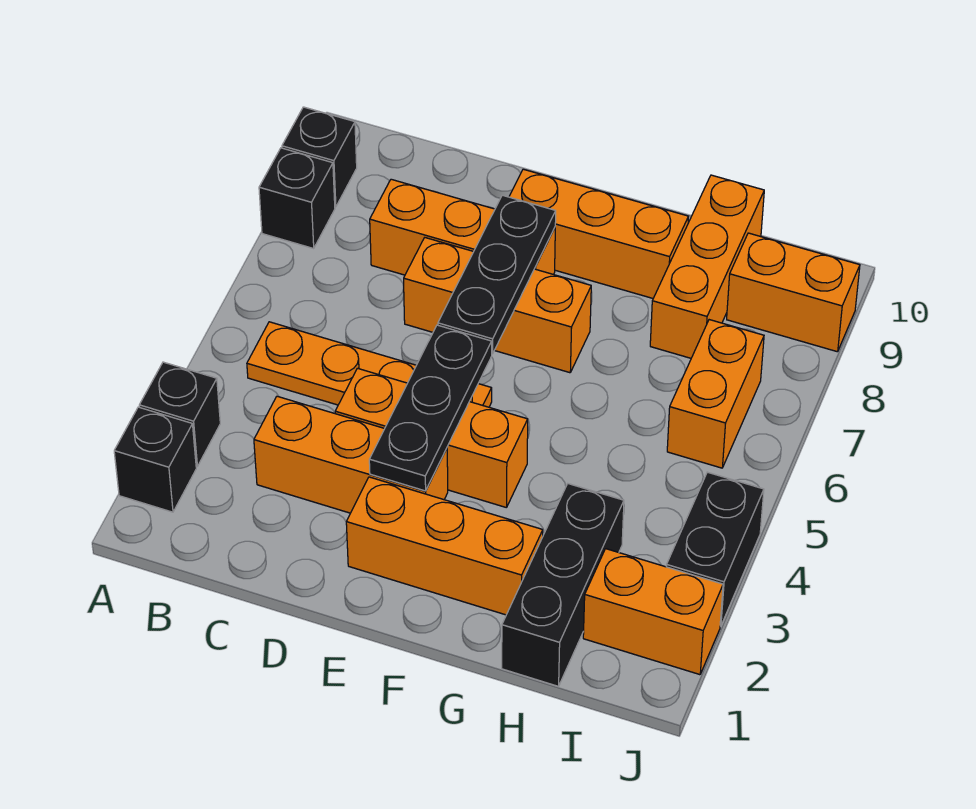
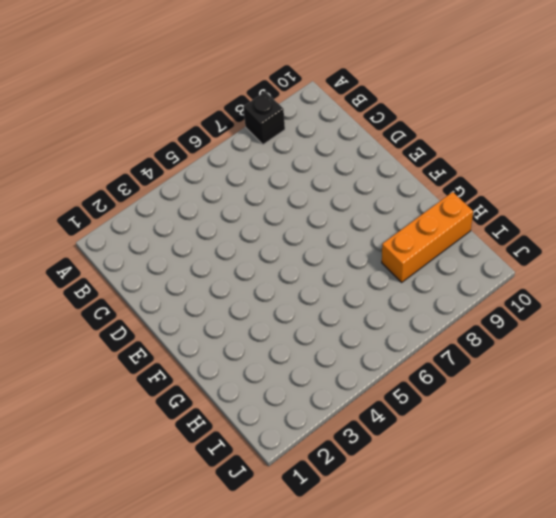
none -> black brick A2 level 1
none -> black brick A3 level 1
none -> black brick A9 level 1

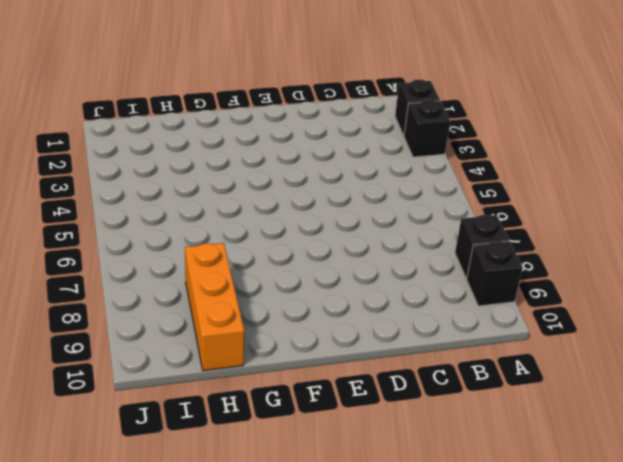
none -> orange plate B5:E5 level 1
none -> orange brick C3:E3 level 1
none -> orange brick C8:E8 level 1

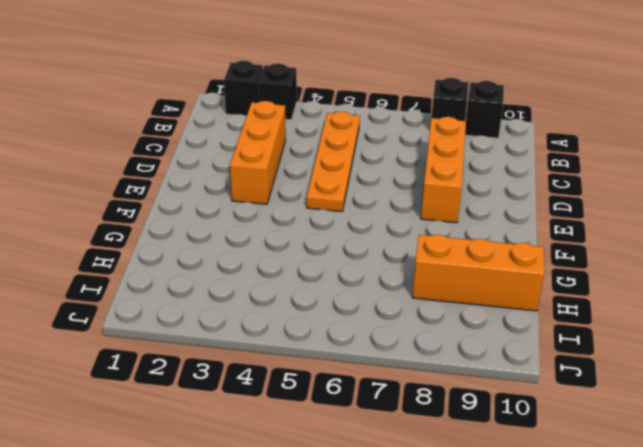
none -> orange brick D4:F4 level 1
none -> orange brick D7:F7 level 1
none -> orange brick E2:G2 level 1

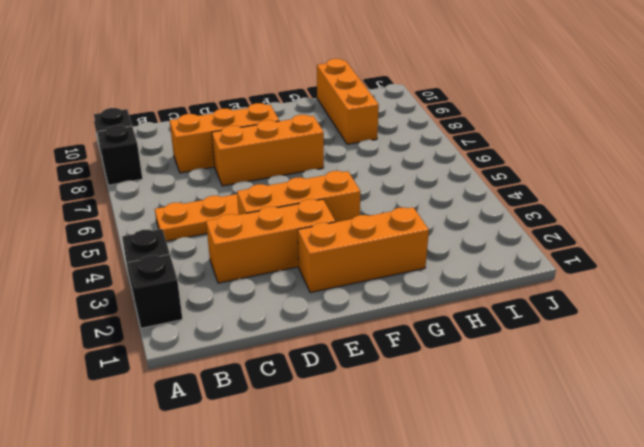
none -> orange brick E9:G9 level 1
none -> black brick H1:H3 level 1
none -> orange brick I2:J2 level 1

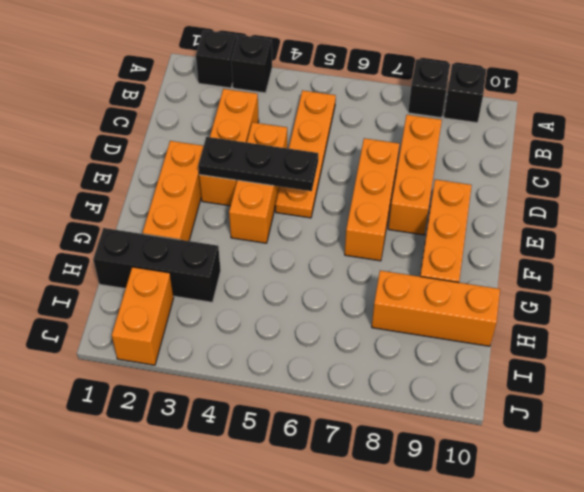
none -> orange brick I6:I7 level 1
none -> orange brick I9:J9 level 1
none -> black brick J3:J4 level 1

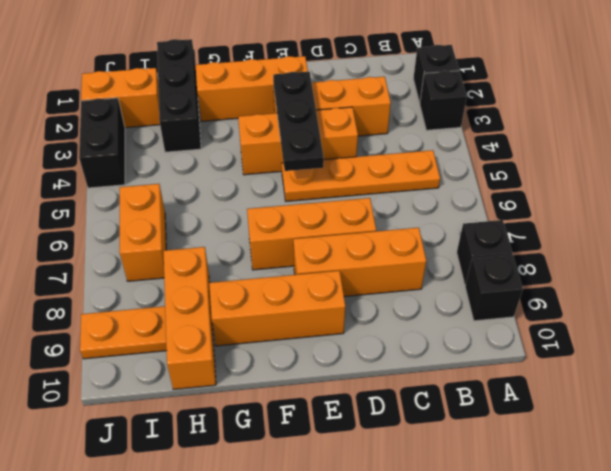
orange plate I9:J9 level 1 -> orange brick I9:J9 level 1
none -> black plate E6:E8 level 2

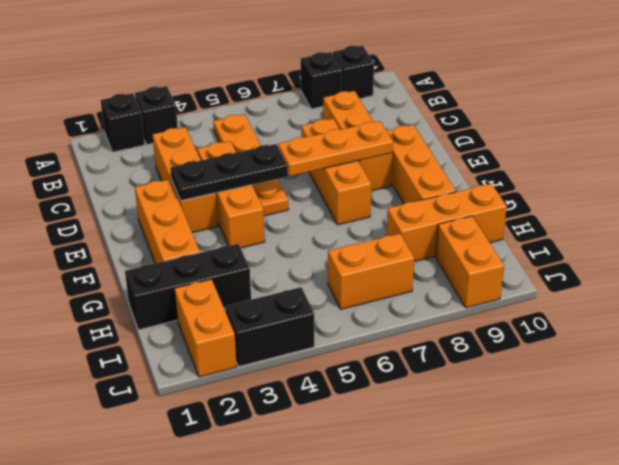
orange plate E6:E8 level 2 -> black plate E6:E8 level 2

